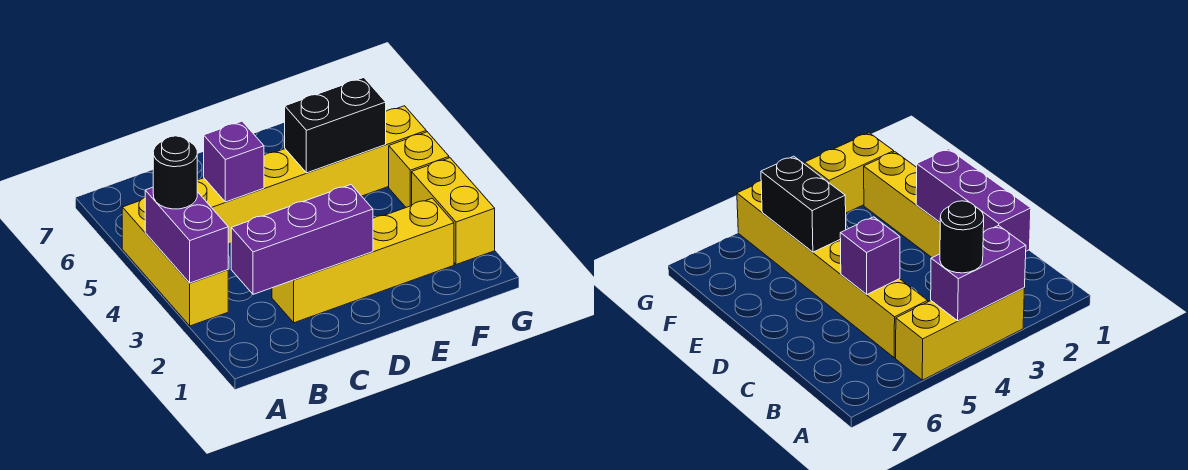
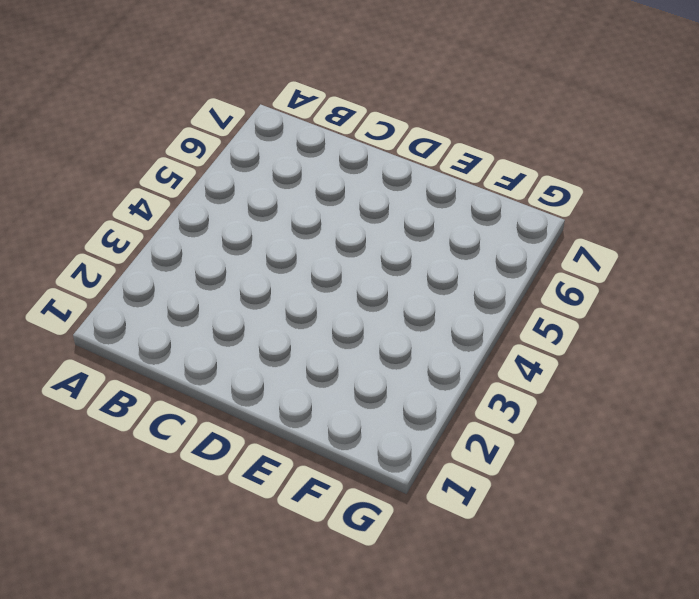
none -> yellow brick A3:A5 level 1
none -> yellow brick B5:G5 level 1

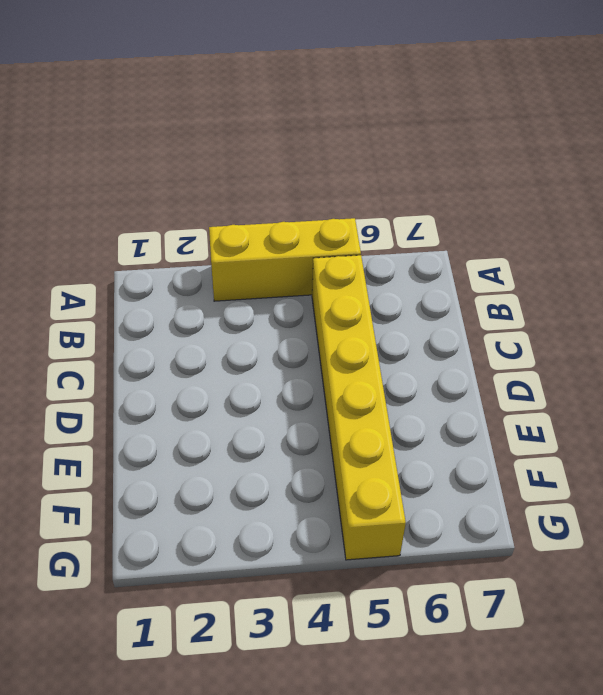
none -> yellow brick C2:F2 level 1
none -> yellow brick G2:G3 level 1

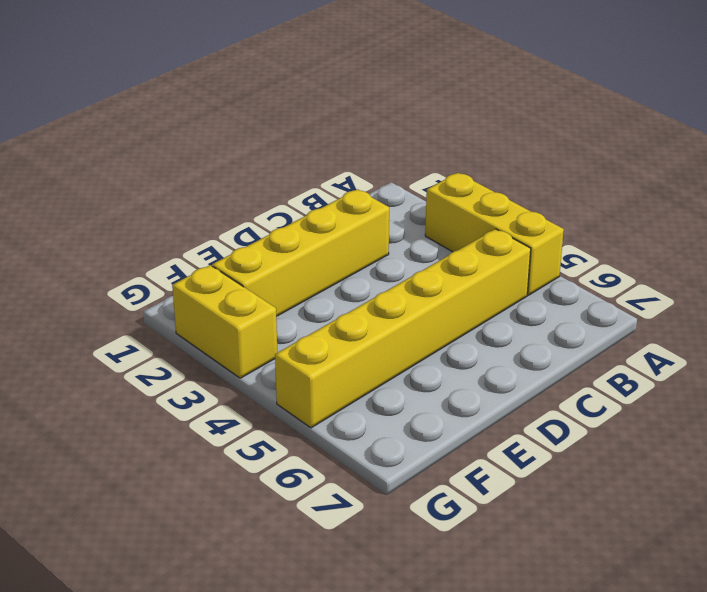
none -> yellow brick G4 level 1
none -> purple brick A3:A4 level 2

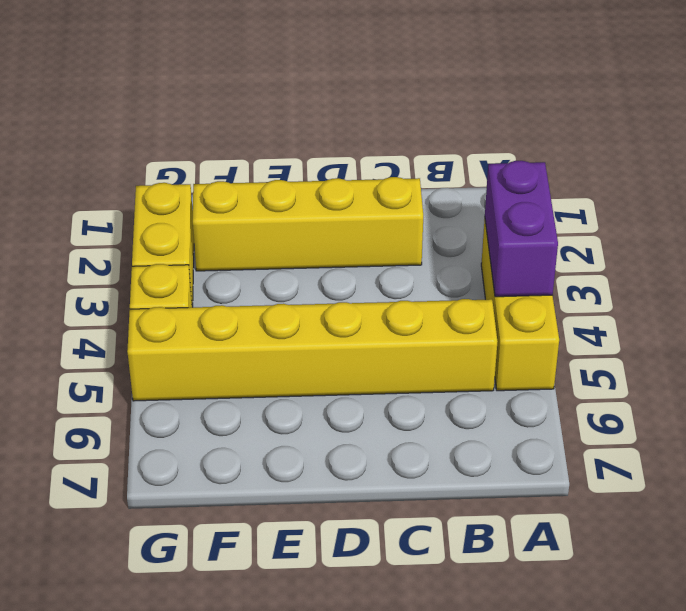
none -> purple brick B2:D2 level 2
none -> purple brick C5 level 2

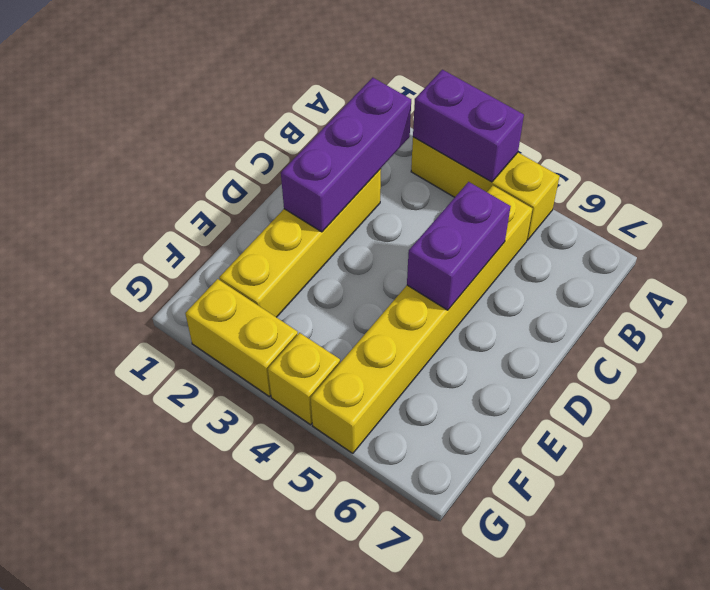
purple brick C5:D5 level 2 -> purple brick C5 level 2
none -> black brick E5:F5 level 2
none -> black round brick A4 level 3

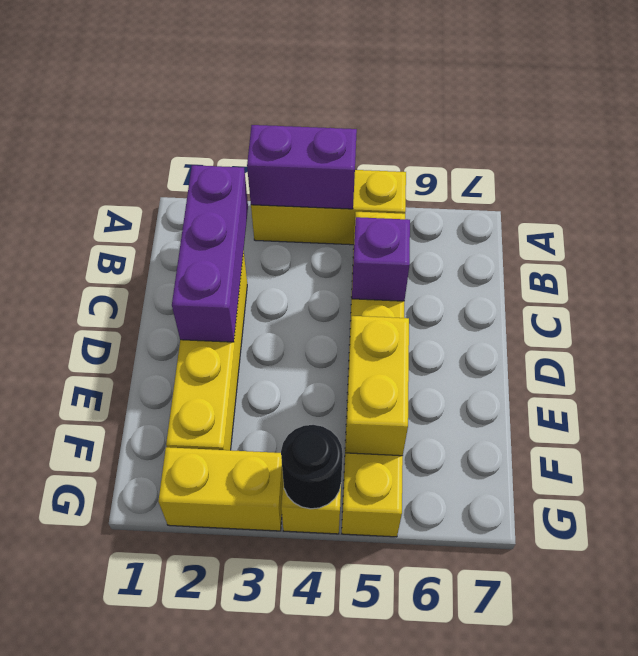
yellow brick E5:F5 level 2 -> black brick E5:F5 level 2
black round brick G4 level 2 -> black round brick A4 level 3

